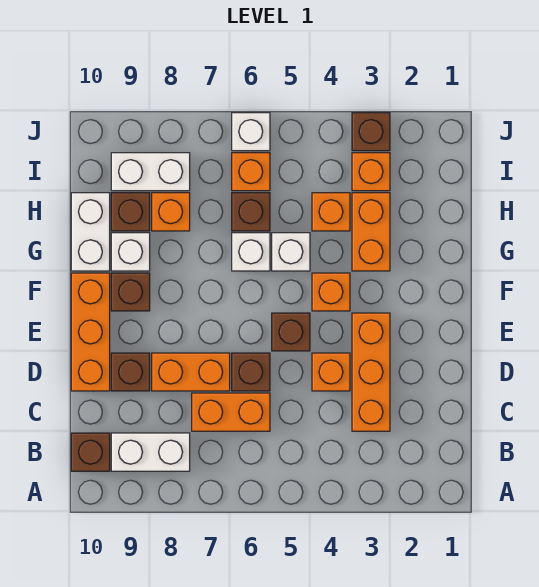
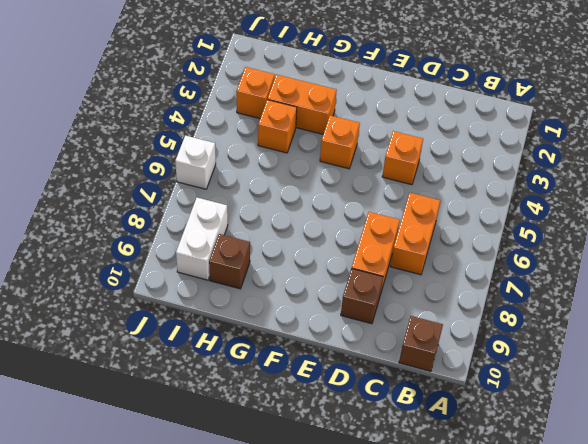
none -> white brick B8:B9 level 1
none -> orange brick C3:E3 level 1
none -> brown brick D6 level 1

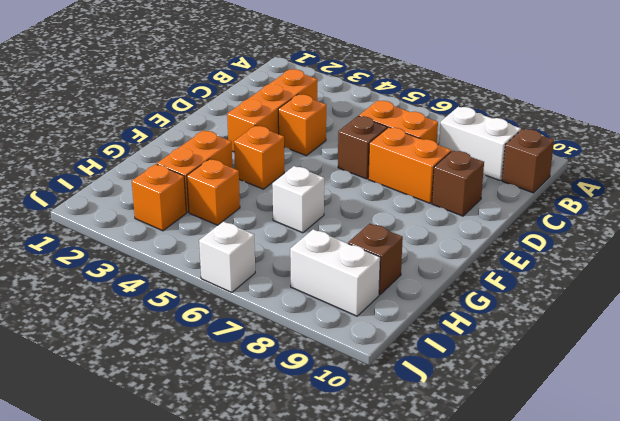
none -> orange brick D10:F10 level 1
none -> brown brick E5 level 1
none -> brown brick F9 level 1

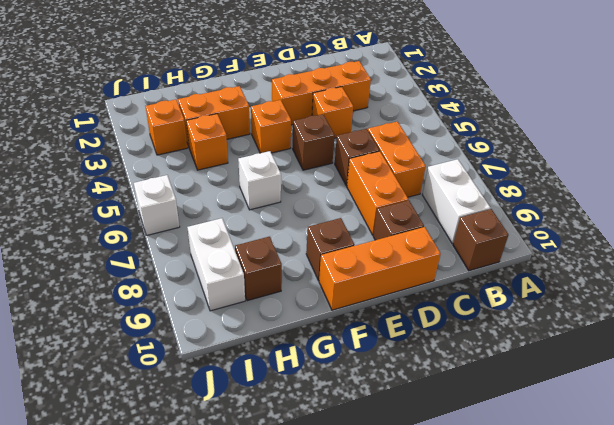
none -> white brick G5 level 1
none -> white brick G9 level 1
none -> white brick G10:H10 level 1

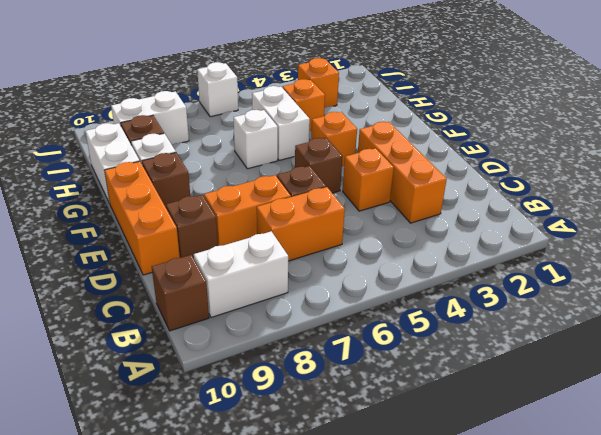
white brick G5:H5 level 1 -> white brick G5 level 1
none -> orange brick G3:H3 level 1
none -> brown brick H6 level 1
none -> orange brick H8 level 1

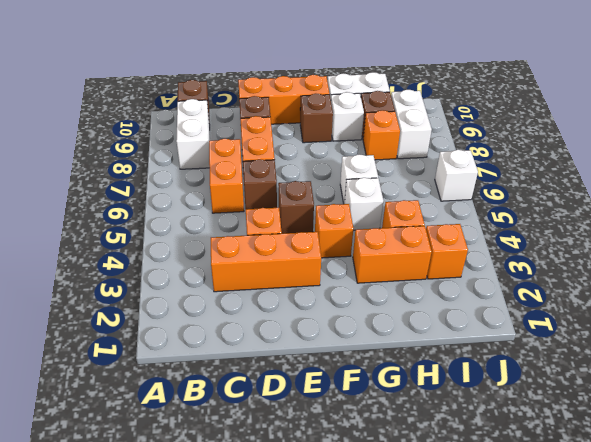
none -> brown brick H6 level 1
none -> orange brick I6 level 1
none -> brown brick J3 level 1

